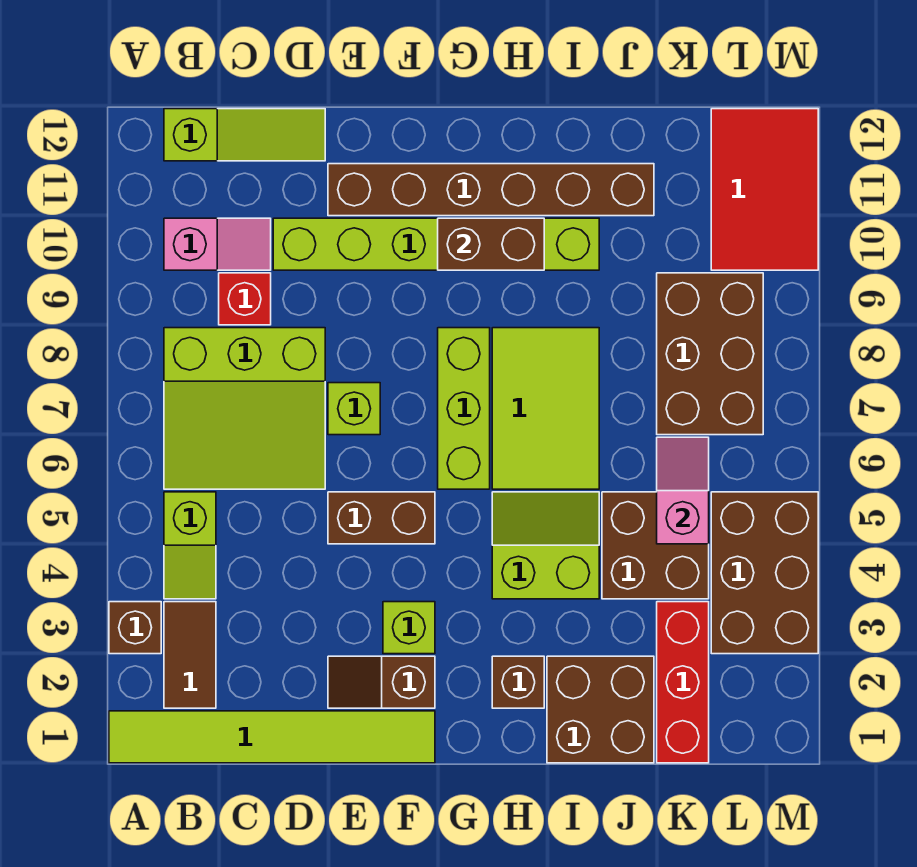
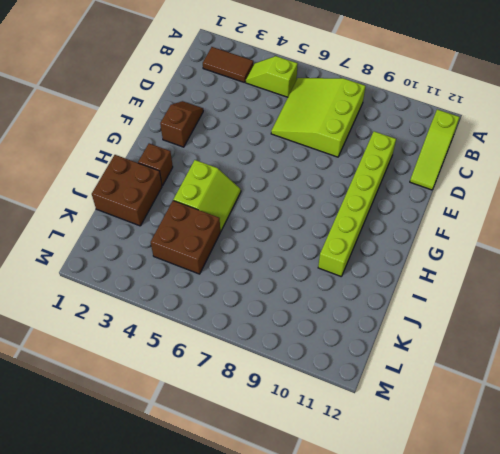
none -> lime tile A1:F1 level 1
none -> brown brick A3 level 1
none -> pink slope B10:C10 level 1 top B

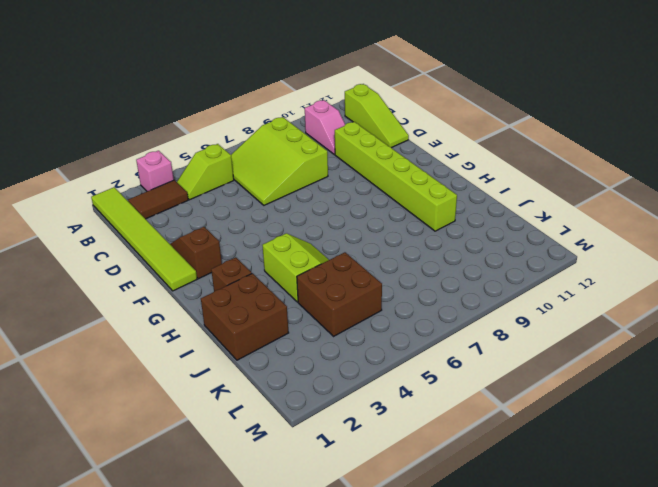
pink brick A3 level 1 -> brown brick A3 level 1
none -> red brick C9 level 1
none -> brown brick E5:F5 level 1
none -> lime brick E7 level 1

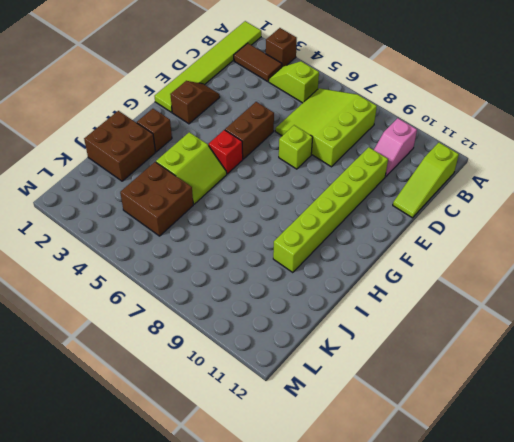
red brick G5 level 1 -> red brick C9 level 1
none -> brown brick E11:J11 level 1
none -> lime brick F3 level 1
none -> lime brick G6:G8 level 1

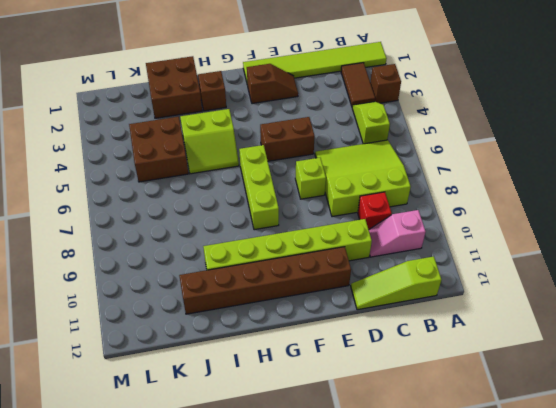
none -> lime brick F3 level 1
none -> lime tile H6:I8 level 1
none -> red brick K1:K3 level 1

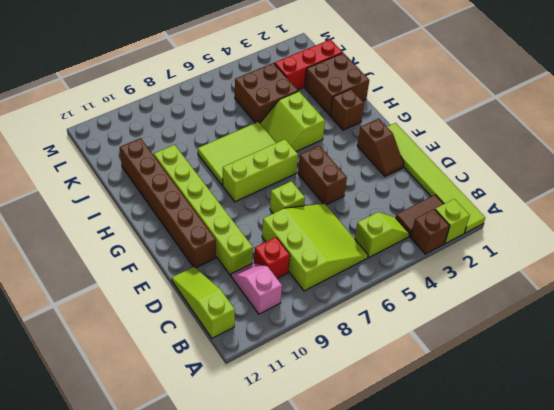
lime brick A2 level 1 -> lime brick F3 level 1
none -> brown brick K7:L9 level 1
none -> brown brick L3:M5 level 1
none -> red tile L10:M12 level 1

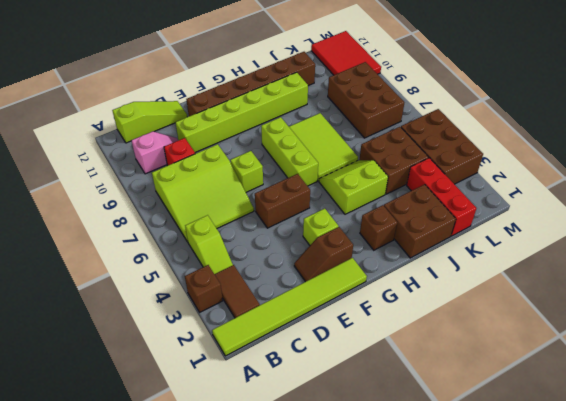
none -> brown brick G10:H10 level 2
none -> pink slope K5:K6 level 2 top 5

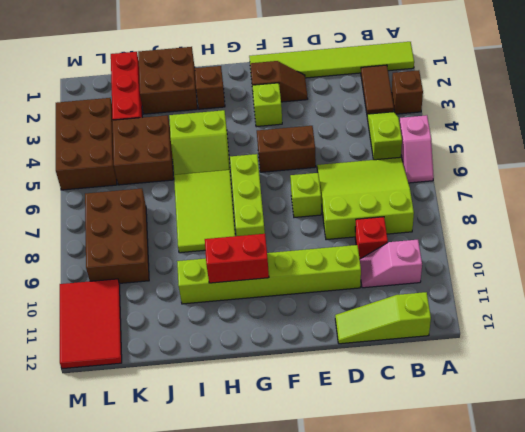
pink slope A5:A6 level 1 top 5 -> pink slope K5:K6 level 2 top 5
red brick G10:H10 level 2 -> brown brick G10:H10 level 2
none -> brown brick E11:J11 level 1

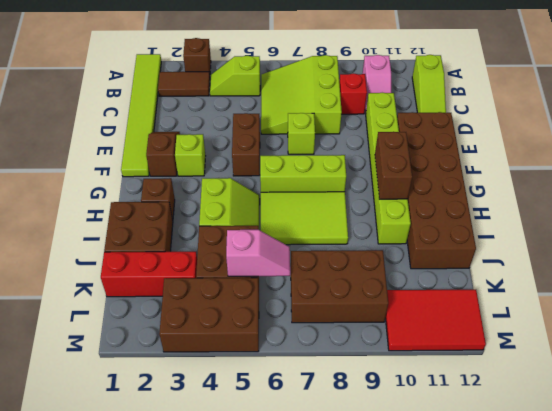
brown brick E11:J12 level 1 -> brown brick E11:J11 level 1

